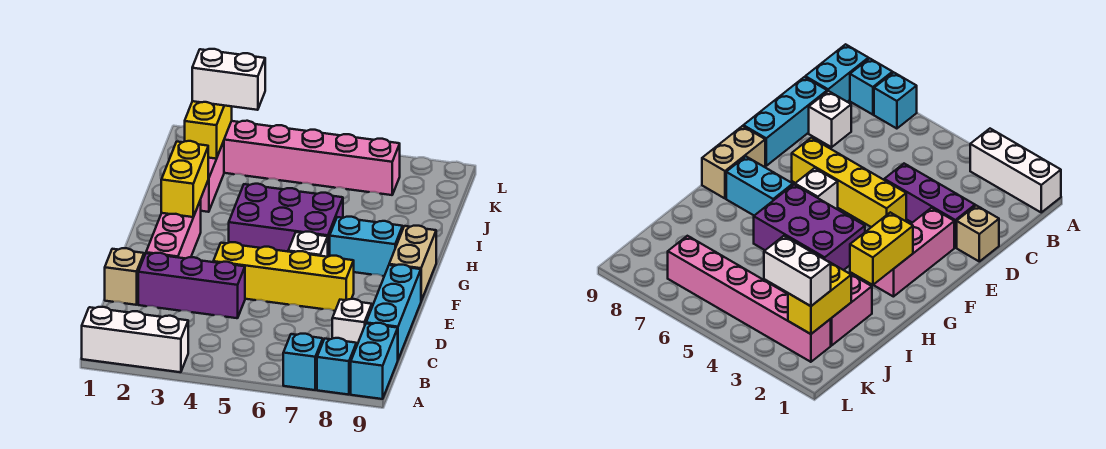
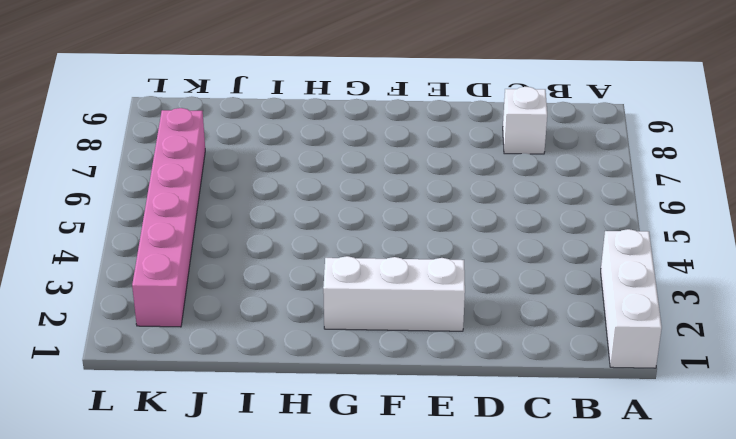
white brick E2:G2 level 1 -> pink brick E2:G2 level 1
none -> cyan brick A7 level 1
none -> cyan brick A8 level 1
none -> cyan brick A9:B9 level 1

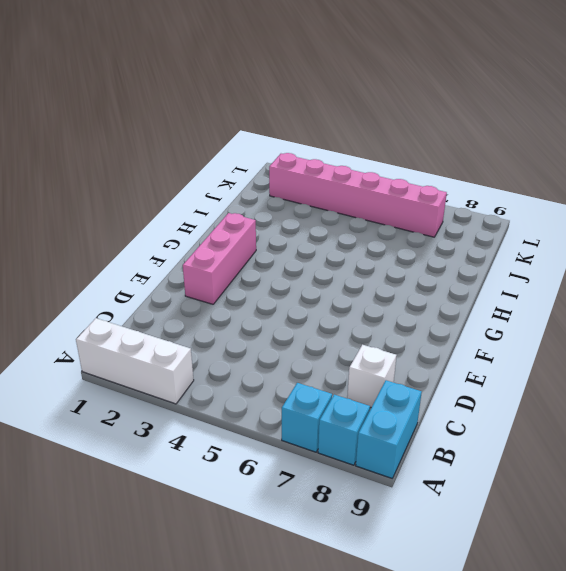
none -> cyan brick C9:E9 level 1
none -> tan brick D1 level 1
none -> purple brick D2:D4 level 1

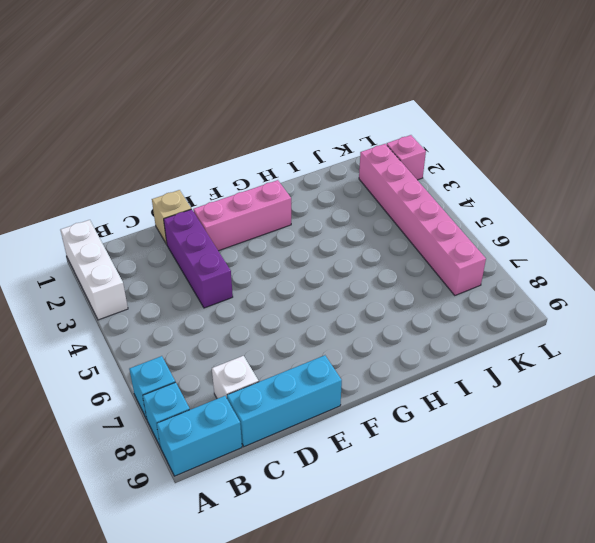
pink brick L2 level 1 -> none
none -> yellow brick E4:E7 level 1
none -> white brick F6 level 1
none -> tan brick F9:G9 level 1

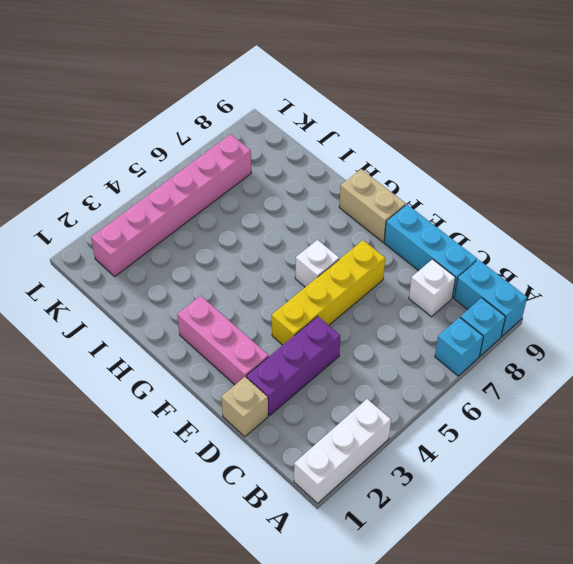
none -> purple brick G4:H6 level 1
none -> cyan brick G7:G8 level 1
none -> pink brick I2:J2 level 1

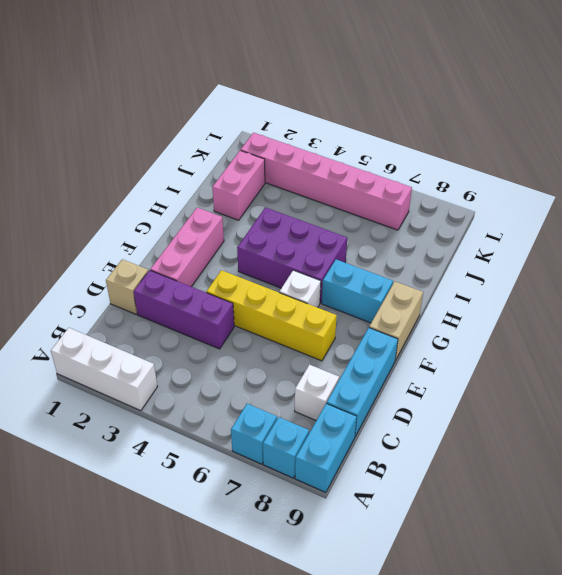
none -> yellow brick G2:H2 level 2
none -> yellow brick J2:K2 level 2
none -> white brick K2:K3 level 3

